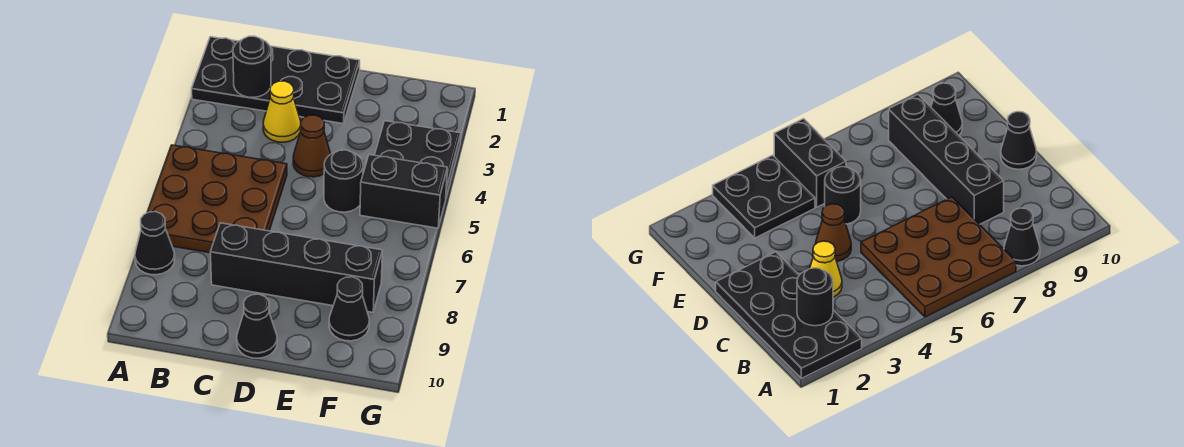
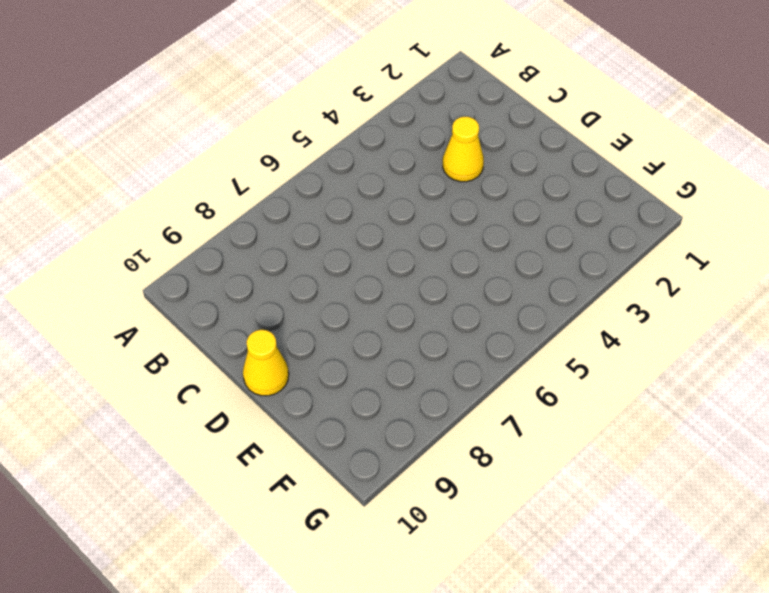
yellow cone D10 level 1 -> black cone D10 level 1
none -> black plate A1:D2 level 1
none -> brown plate A5:C7 level 1
none -> black cone A8 level 1

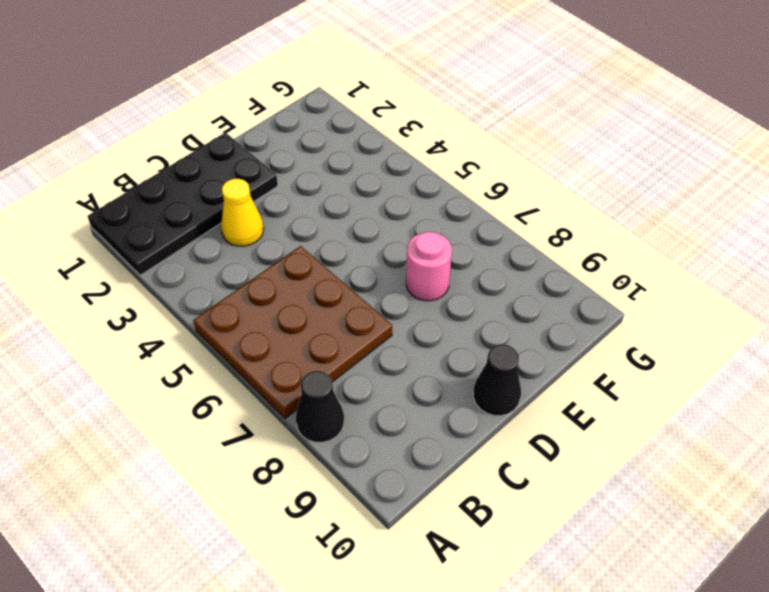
pink round brick E7 level 1 -> none
none -> black brick C8:F8 level 1
none -> brown cone D4 level 1
none -> black round brick E5 level 1

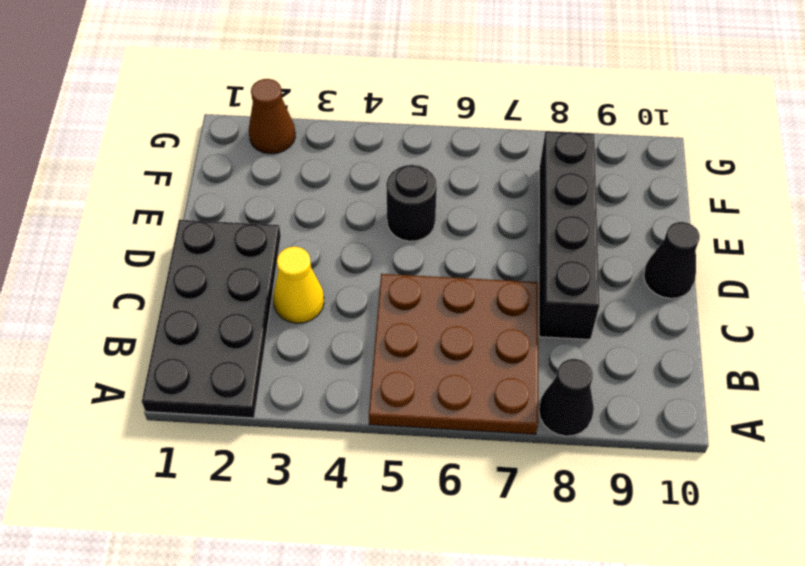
brown cone G2 level 1 -> brown cone D4 level 1
none -> black plate F3:G4 level 1
none -> black brick F5:G5 level 1
none -> black cone F9 level 1

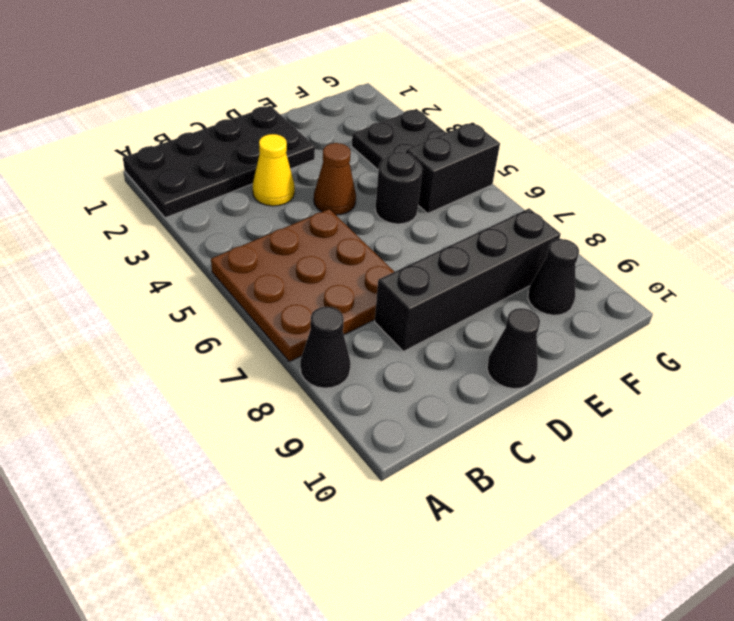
none -> black round brick B2 level 2

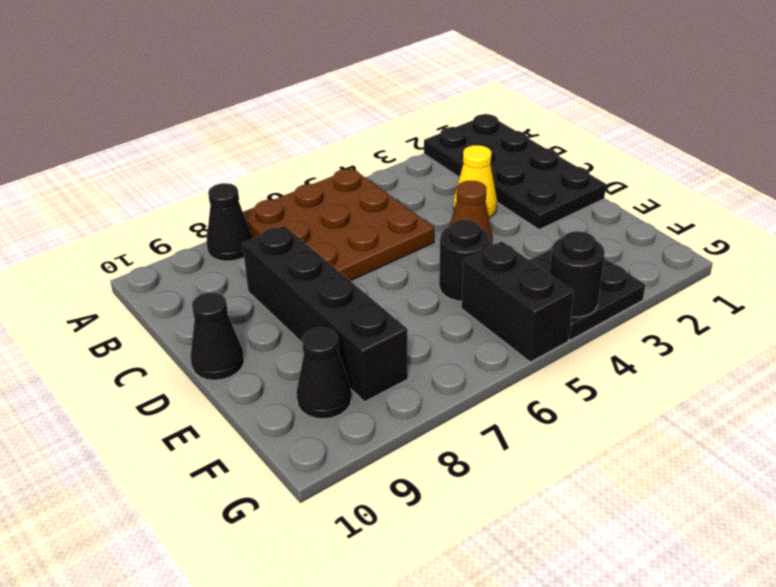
black round brick G4 level 2 -> black round brick B2 level 2

